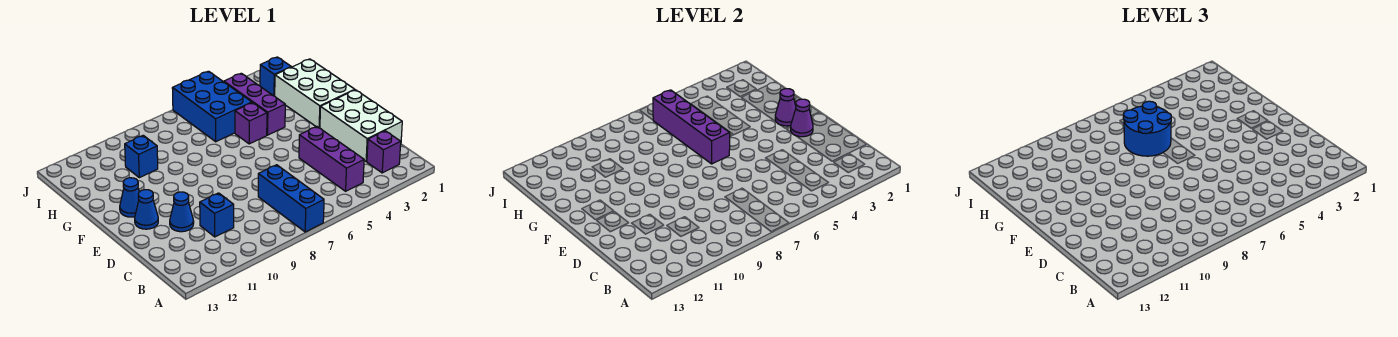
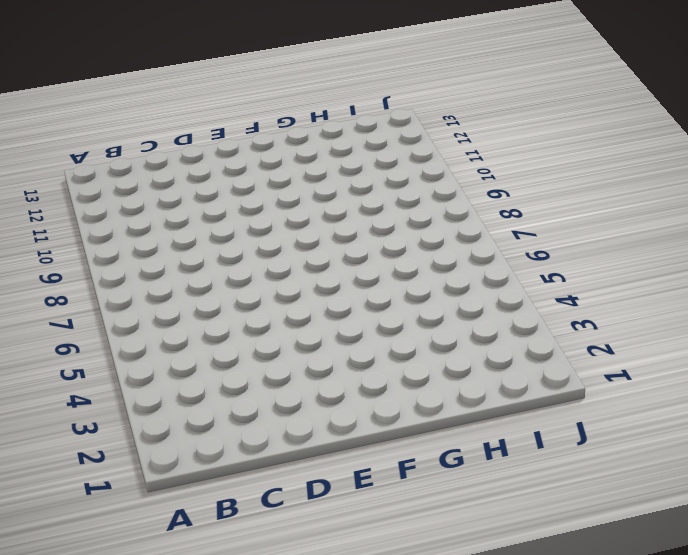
none -> blue brick A7:C7 level 1
none -> purple brick B2 level 1
none -> purple brick B4:D4 level 1

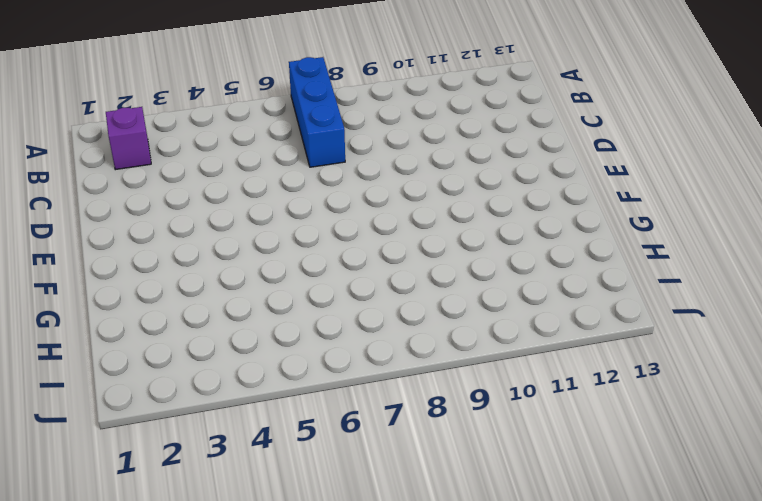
none -> purple brick B4:D4 level 1
none -> white brick C1:E2 level 1
none -> blue brick C10 level 1

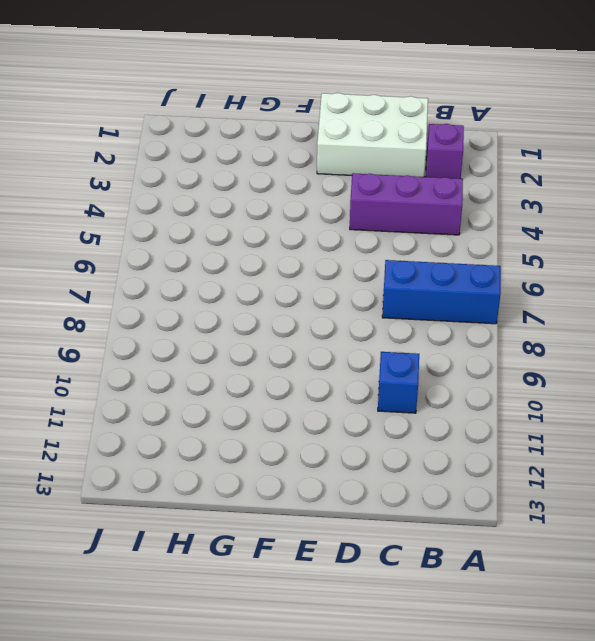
none -> blue cone D11 level 1
none -> blue cone E12 level 1
none -> white brick F1:H2 level 1

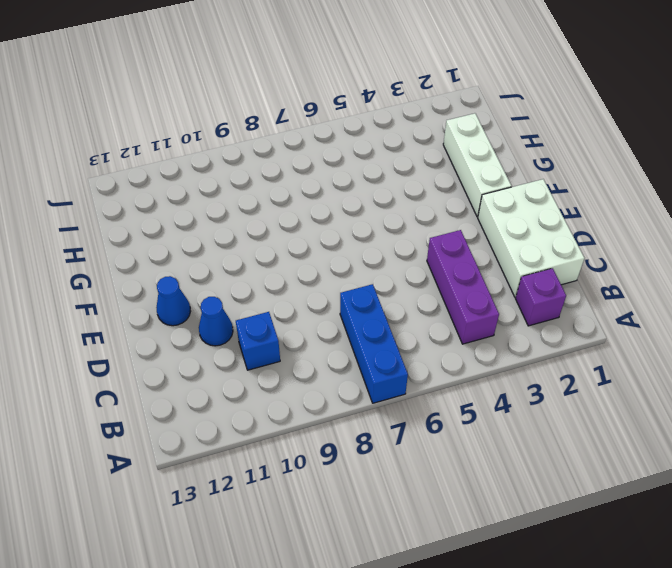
white brick F2:H2 level 1 -> white brick F1:H2 level 1
none -> blue cone F12 level 1
none -> purple brick G4:I4 level 1
none -> purple brick G5 level 1

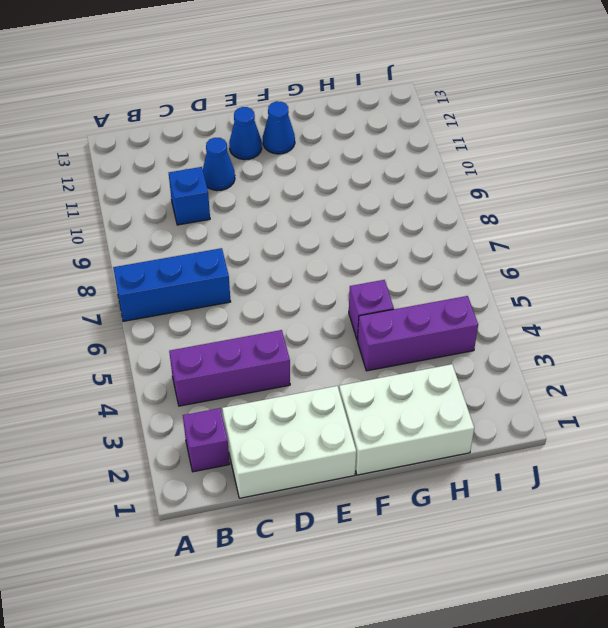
none -> blue brick H5:J6 level 1
none -> blue brick H10 level 1
none -> blue brick I2 level 1

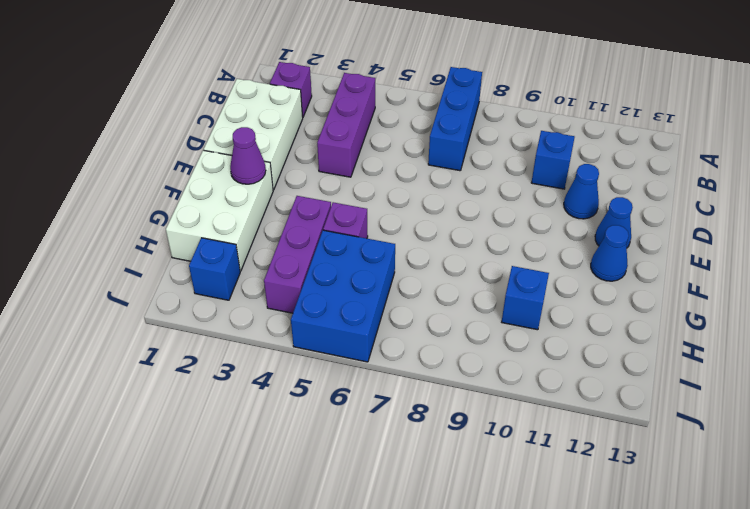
none -> purple cone E2 level 2
none -> purple brick F6:I6 level 2
none -> blue round brick G6:H7 level 3

